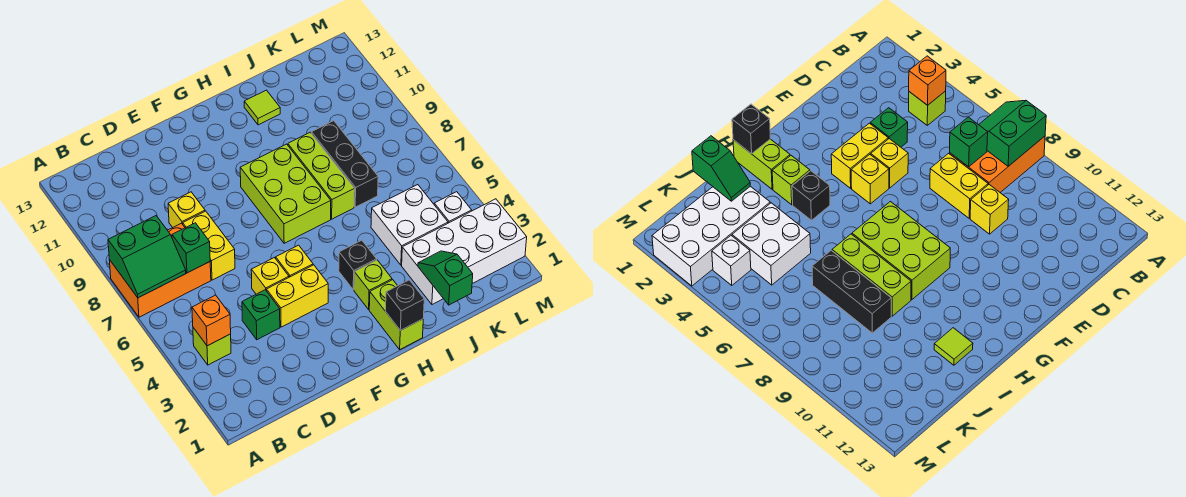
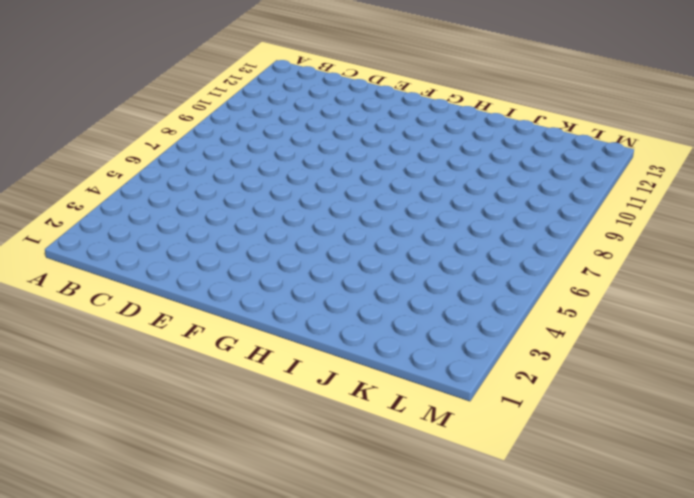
none -> orange brick A7:C8 level 1
none -> lime brick B4 level 1
none -> green brick D4 level 1

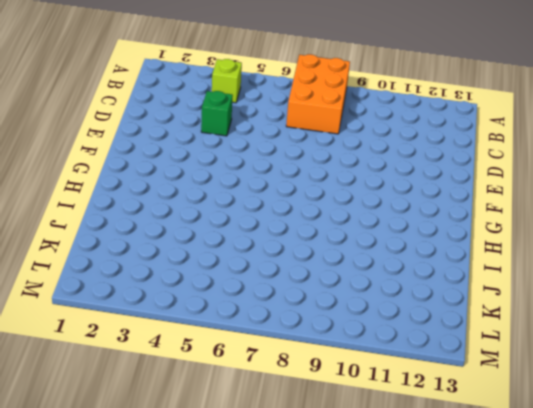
none -> yellow brick D7:D8 level 1
none -> yellow brick D9 level 1
none -> yellow brick E4:F4 level 1

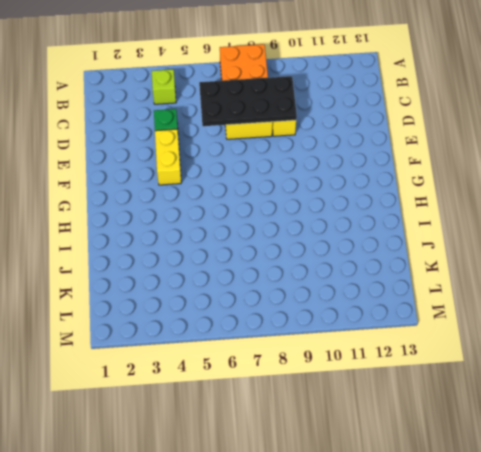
black plate C6:D9 level 2 -> green brick C7 level 2
none -> yellow brick E5 level 1
none -> yellow brick F5 level 1
none -> lime brick G7:H9 level 1

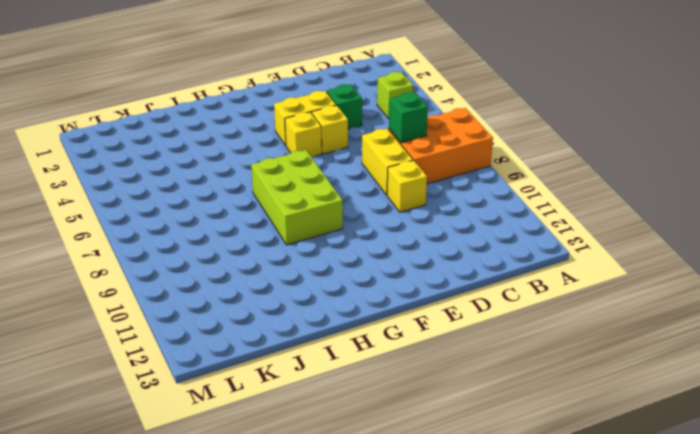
none -> lime brick H1:H2 level 1
none -> lime brick H3 level 1
none -> black brick H4 level 1

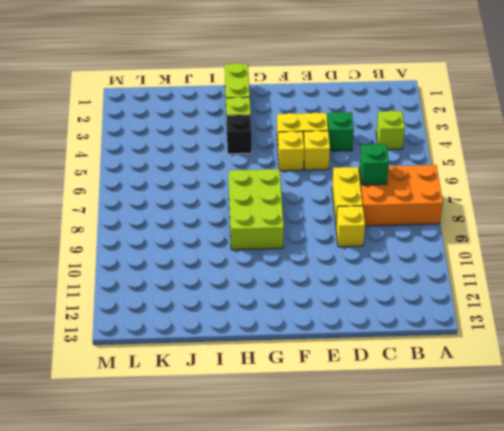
none -> lime brick I7:I9 level 1
none -> lime tile I12 level 1
none -> white brick J2:M3 level 1

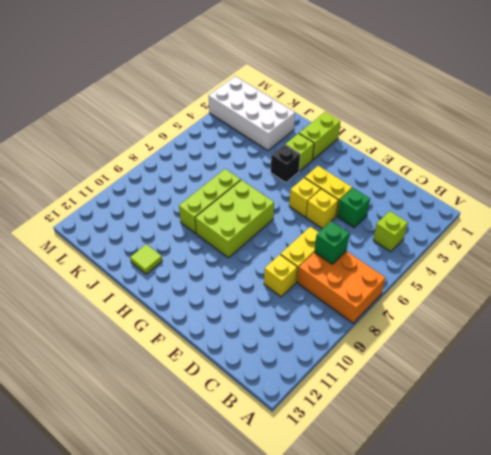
none -> white brick J4:K5 level 1
none -> black brick J7:J9 level 1
none -> white brick L4 level 1

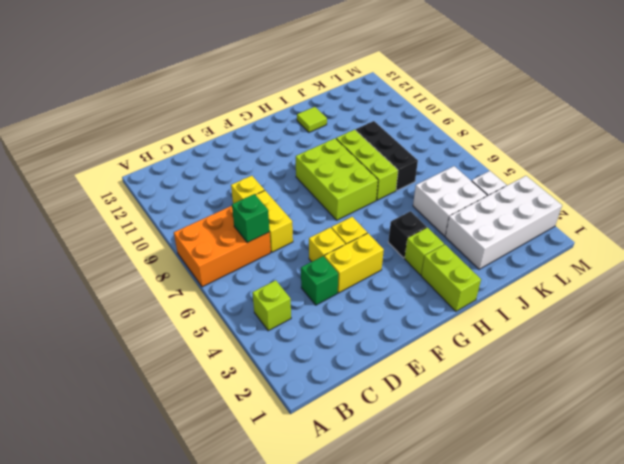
none -> green slope A7:B8 level 2 top 8
none -> orange brick B4 level 2
none -> black brick H1 level 2

